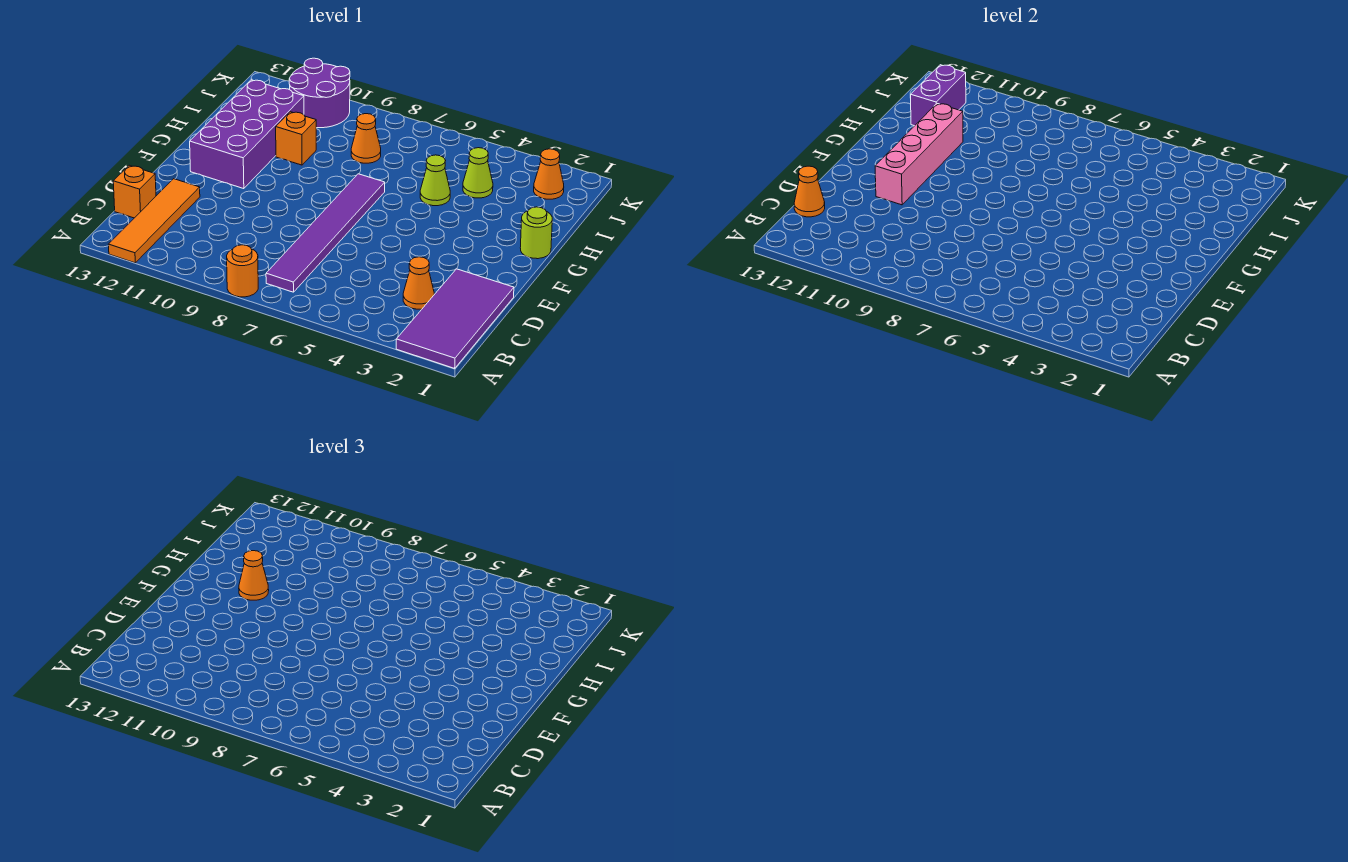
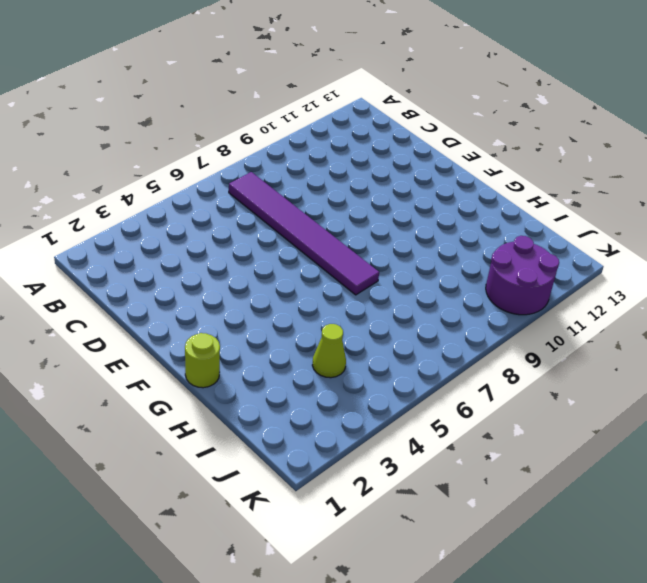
none -> purple tile A1:D2 level 1
none -> orange round brick A8 level 1
none -> orange tile A12:D12 level 1

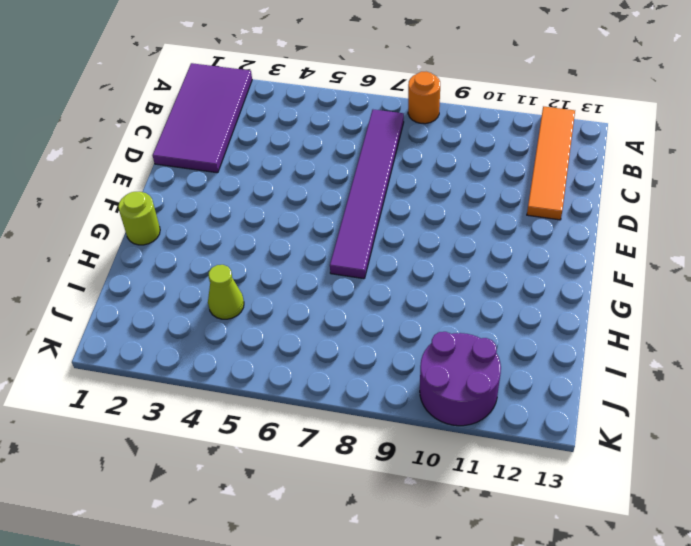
none -> orange cone C3 level 1
none -> orange brick C13 level 1
none -> purple brick F11:I12 level 1

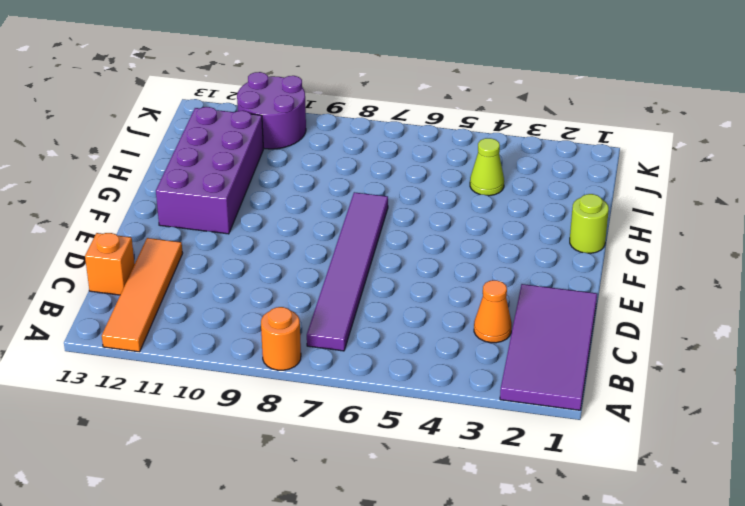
none -> lime cone H5 level 1
none -> orange brick H10 level 1
none -> orange cone I8 level 1

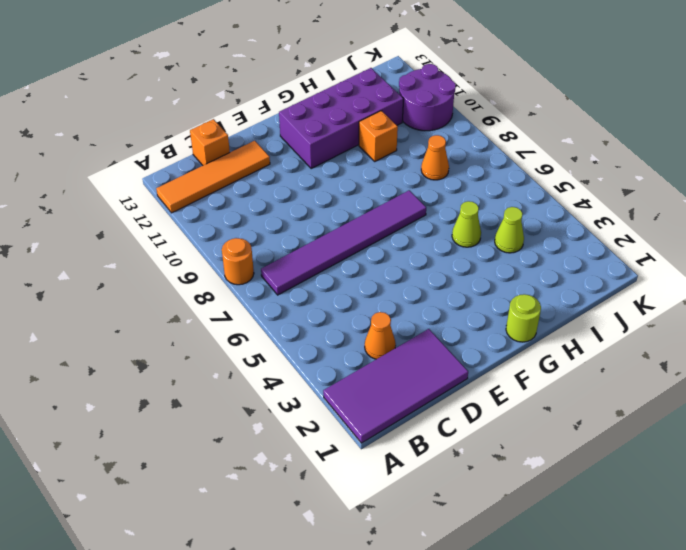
none -> orange cone J2 level 1
none -> orange cone C13 level 2
none -> pink brick E11:H11 level 2

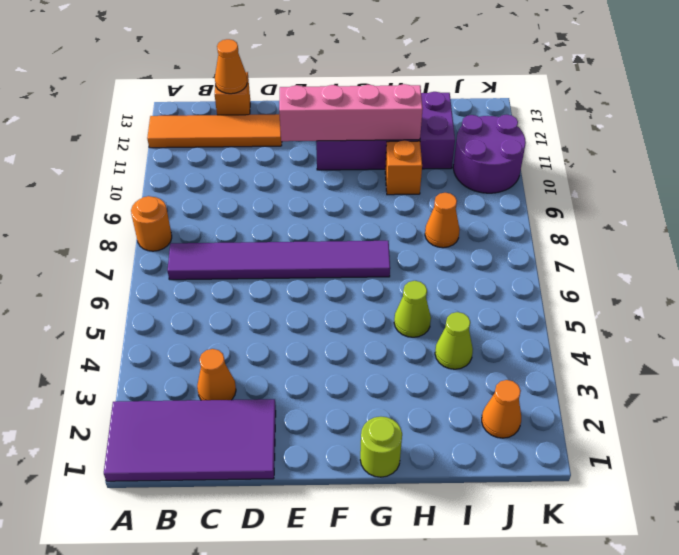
none -> purple brick I12:J12 level 2
none -> orange cone G11 level 3

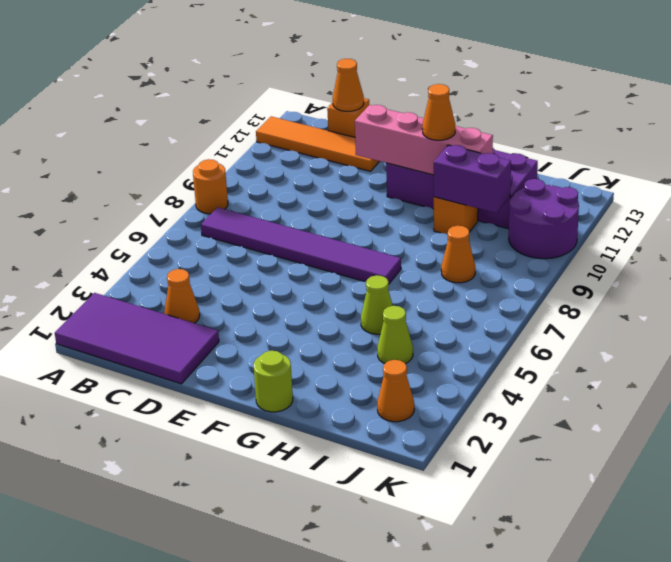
purple brick H10:I10 level 2 -> purple brick I12:J12 level 2

